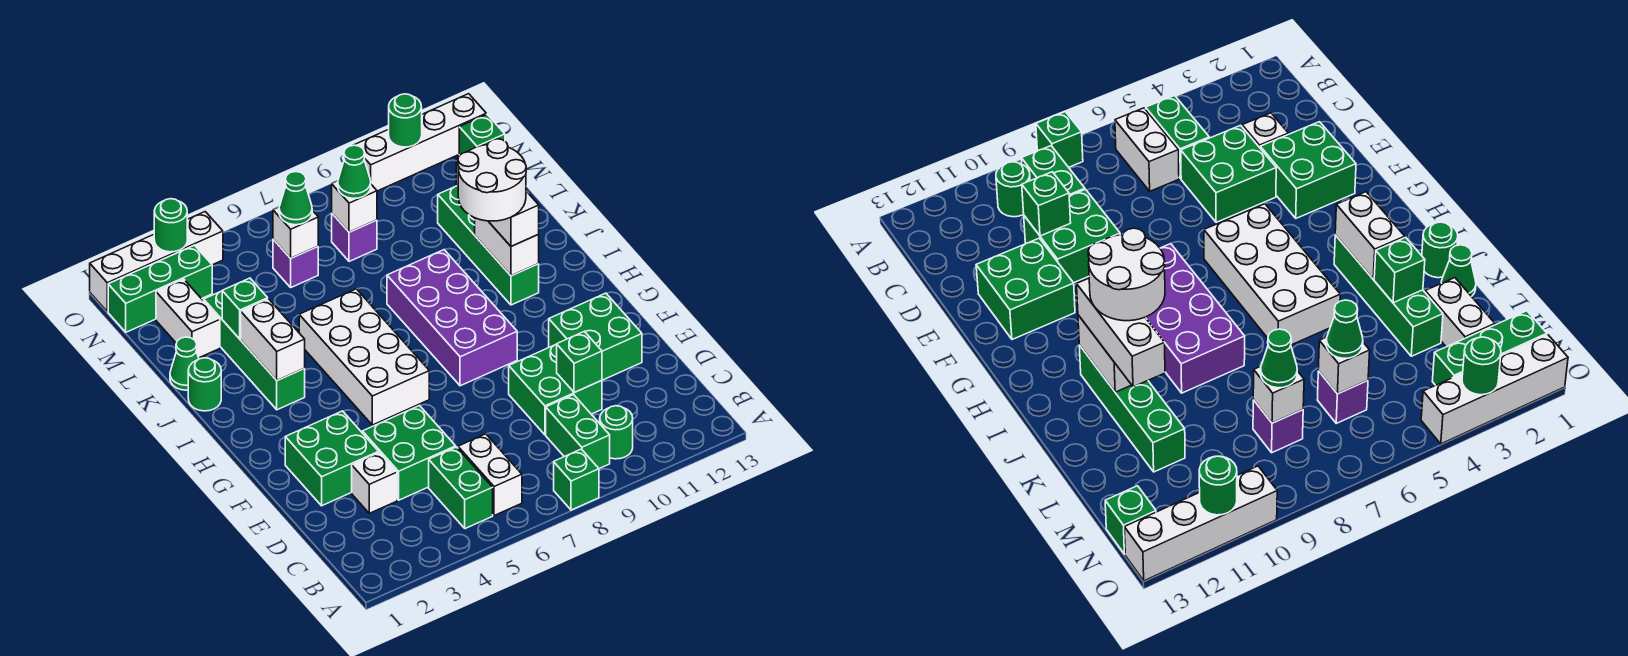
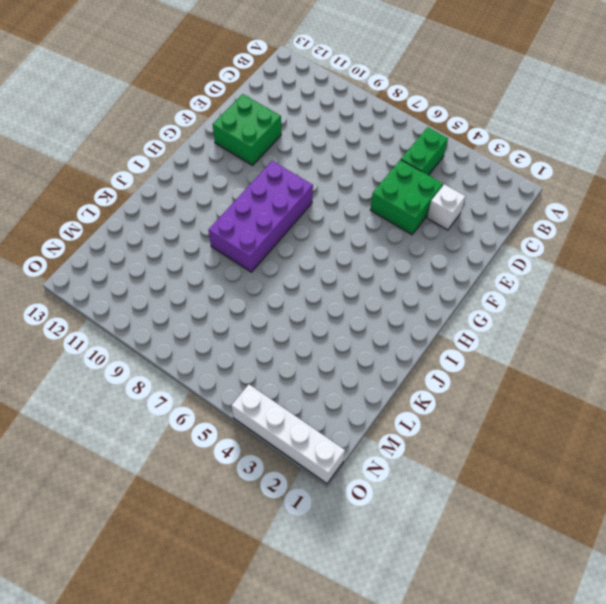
none -> green brick A8 level 1
none -> white brick B6:C6 level 1
none -> green brick B9:C9 level 1
none -> green round brick B10 level 1

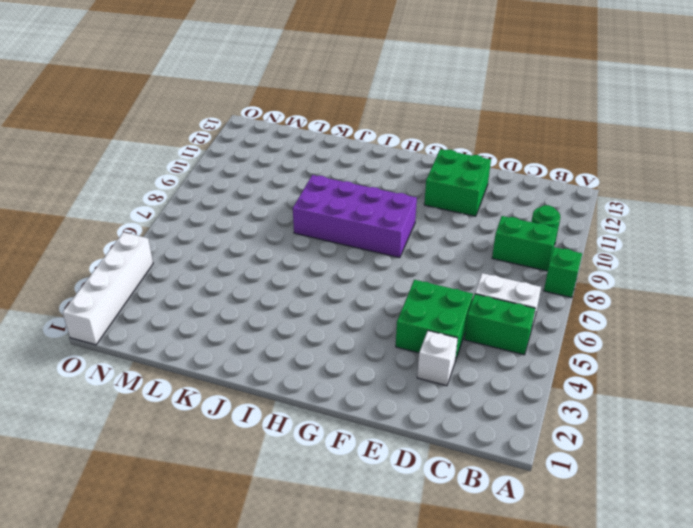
none -> green brick D9:E10 level 1
none -> green brick E2:F3 level 1
none -> white brick G5:J6 level 1
none -> green brick I3:L3 level 1

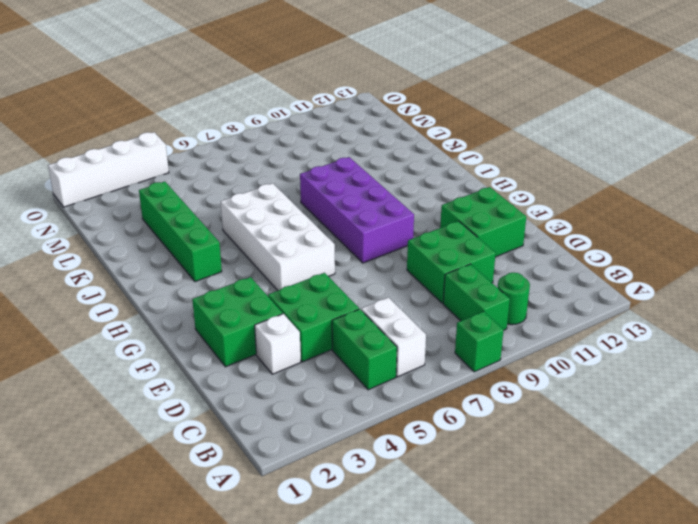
none -> green brick I11:L11 level 1
none -> green round brick J1 level 1
none -> green cone K1 level 1
none -> white brick L2:M2 level 1

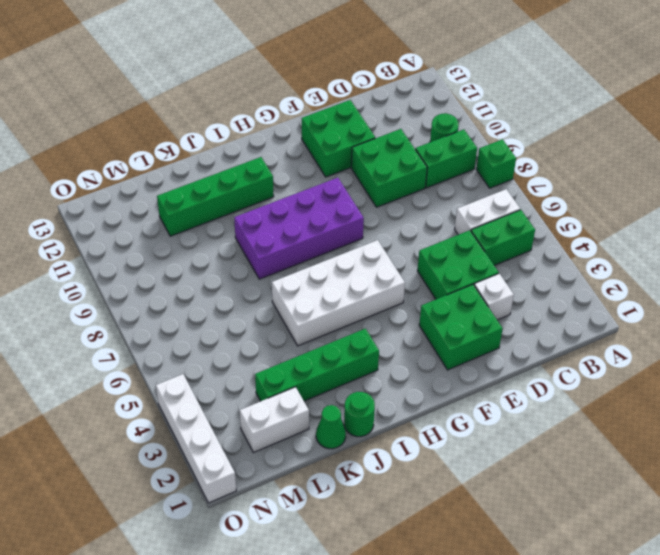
none -> purple brick M6 level 1
none -> purple brick M8 level 1
none -> green brick N1:N3 level 1
none -> green brick N13 level 1

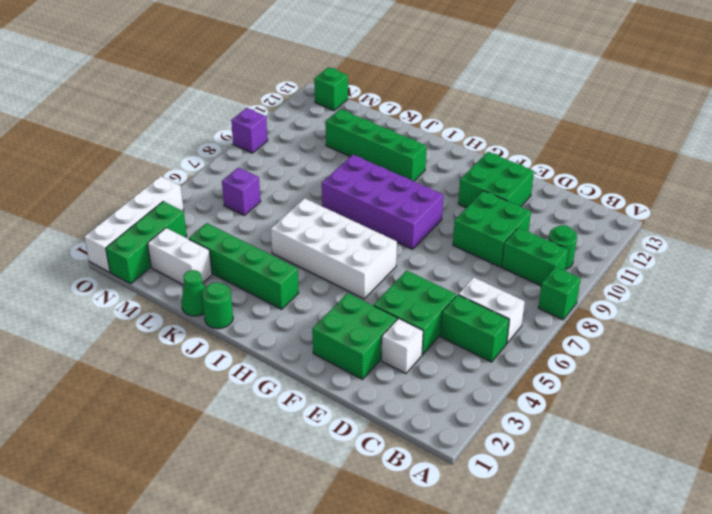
purple brick O9 level 1 -> purple brick M8 level 1
none -> white brick O10:O13 level 1
none -> green brick D10 level 2
none -> white brick I3:J3 level 2
none -> white brick I11:J11 level 2

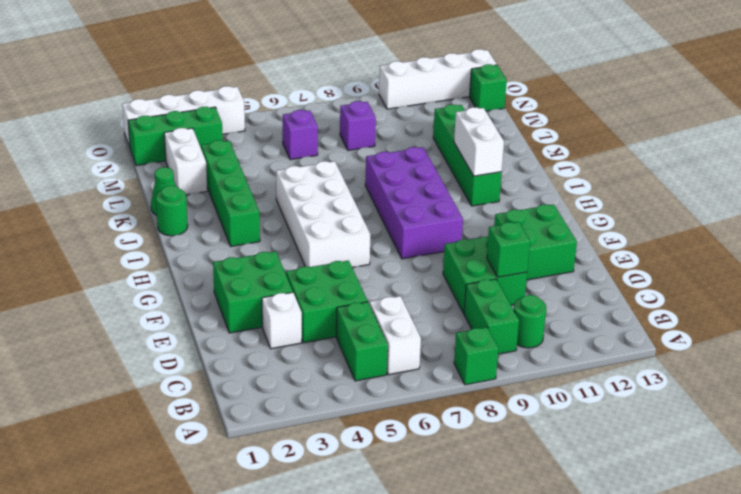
none -> white brick I3:J3 level 2
none -> green brick K3 level 2
none -> white brick M6 level 2
none -> white brick M8 level 2

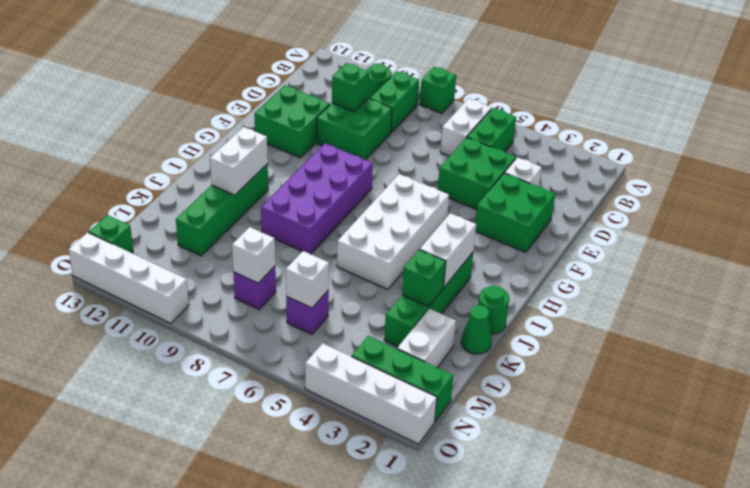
none -> green round brick O3 level 2
none -> green round brick O11 level 2
none -> white brick I11:K11 level 3
none -> green cone M6 level 3

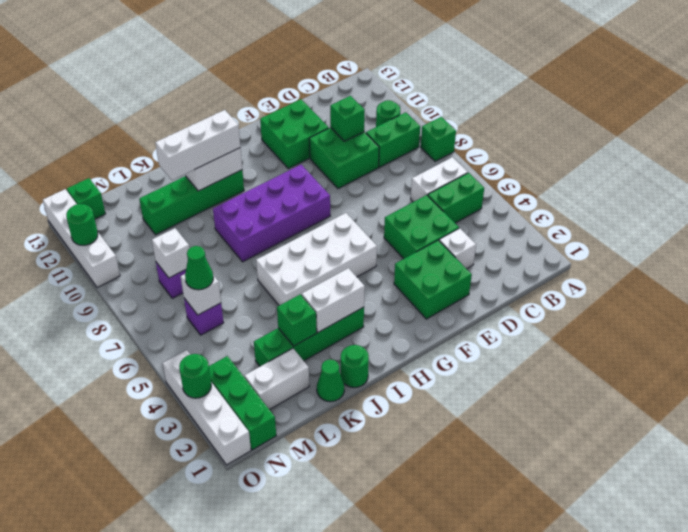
none -> green cone M8 level 3
none -> white round brick I10:J11 level 4

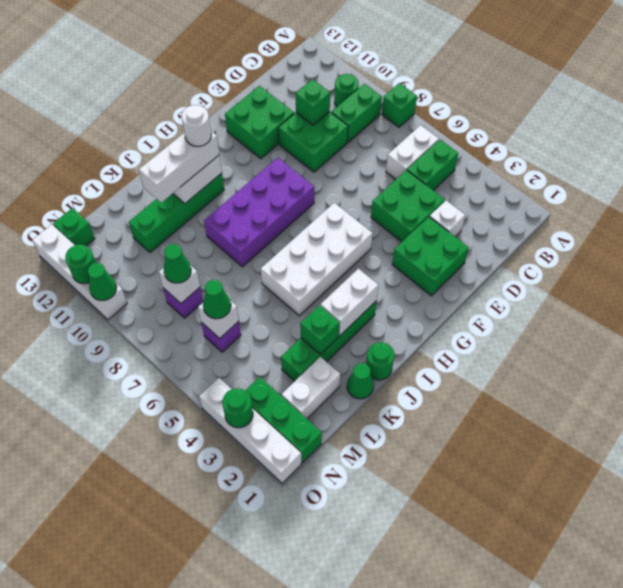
white round brick I11 level 4 -> white round brick I10:J11 level 4
green cone O10 level 2 -> none

